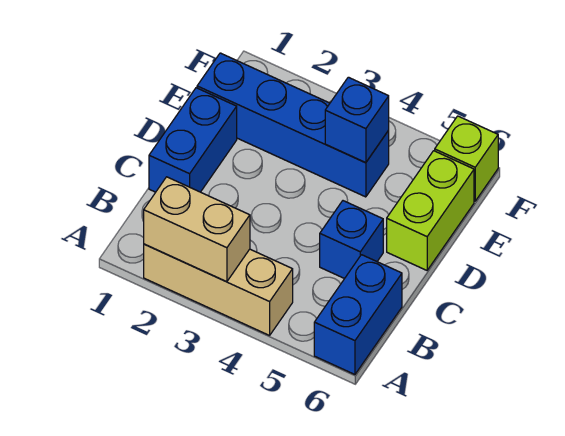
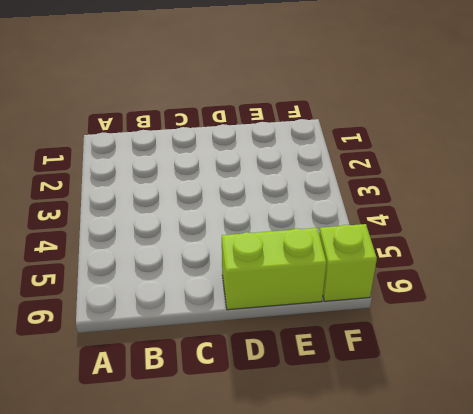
none -> tan brick A2:A4 level 1
none -> blue brick A6:B6 level 1

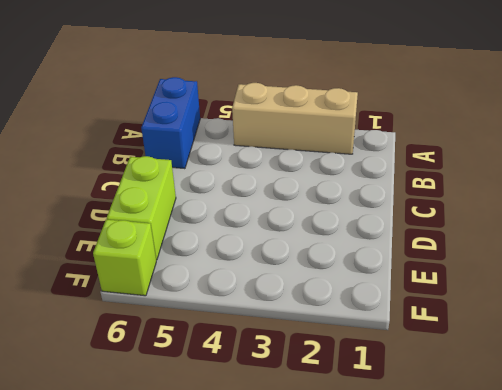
none -> blue brick C1:D1 level 1
none -> blue brick C5 level 1

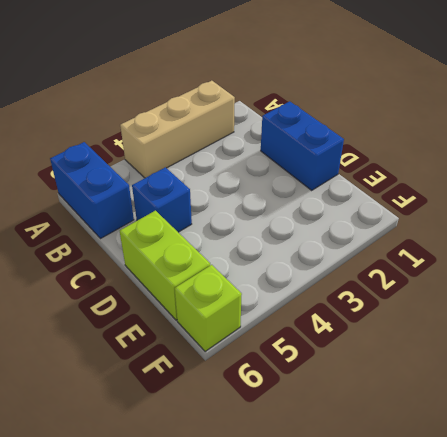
none -> blue brick E1:E4 level 1
none -> tan brick A2:A3 level 2

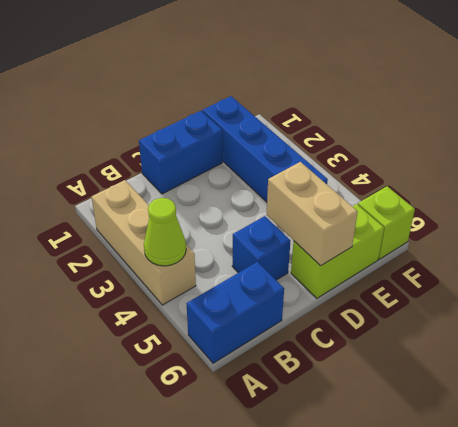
lime cone A4 level 2 -> none
tan brick D5:D6 level 2 -> tan brick A2:A3 level 2
none -> blue brick E4 level 2

